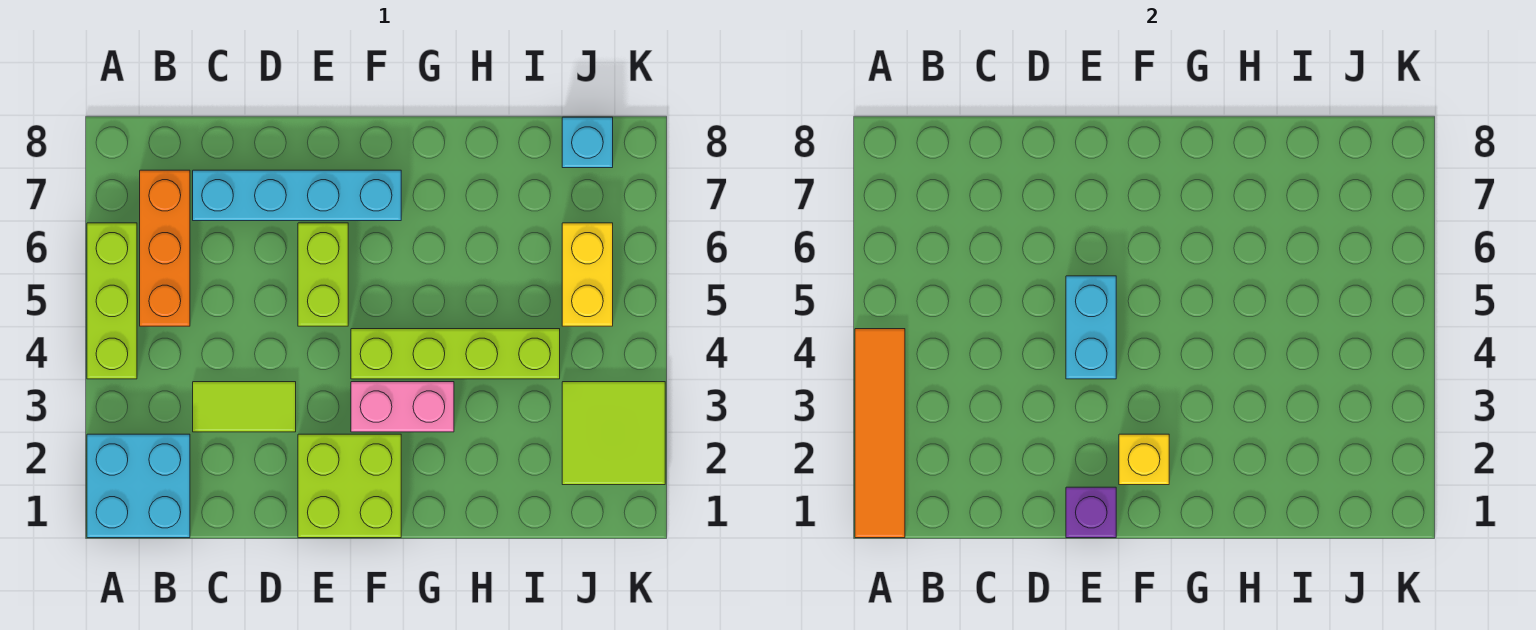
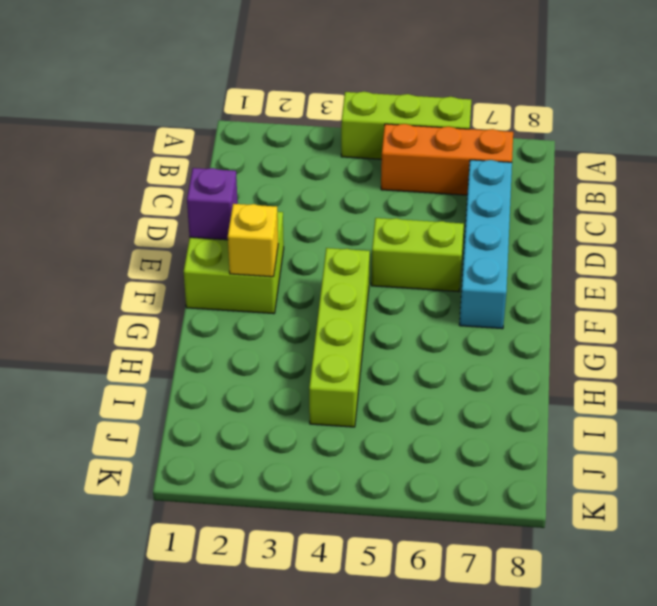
none -> cyan brick A1:B2 level 1
none -> lime tile C3:D3 level 1
none -> pink brick F3:G3 level 1

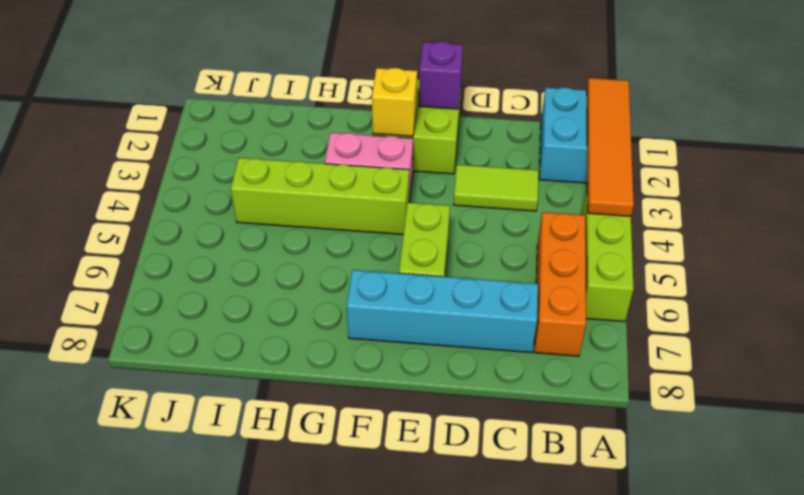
none -> lime tile J2:K3 level 1
none -> yellow brick J5:J6 level 1
none -> cyan brick J8 level 1

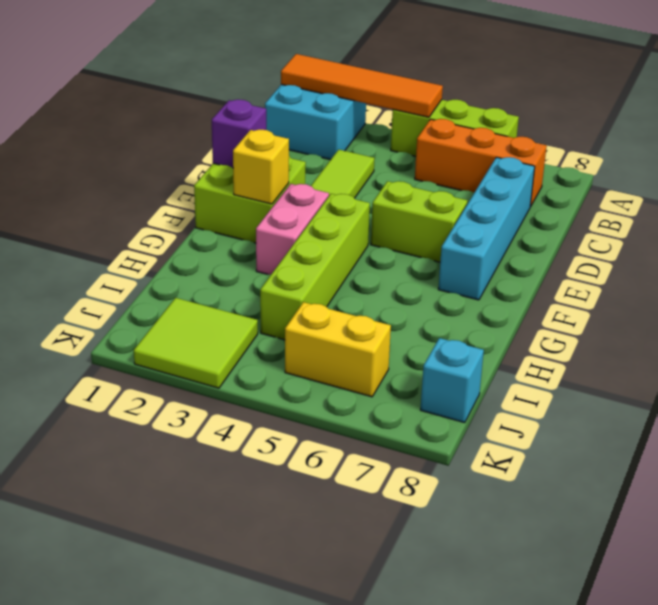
none -> cyan brick E4:E5 level 2

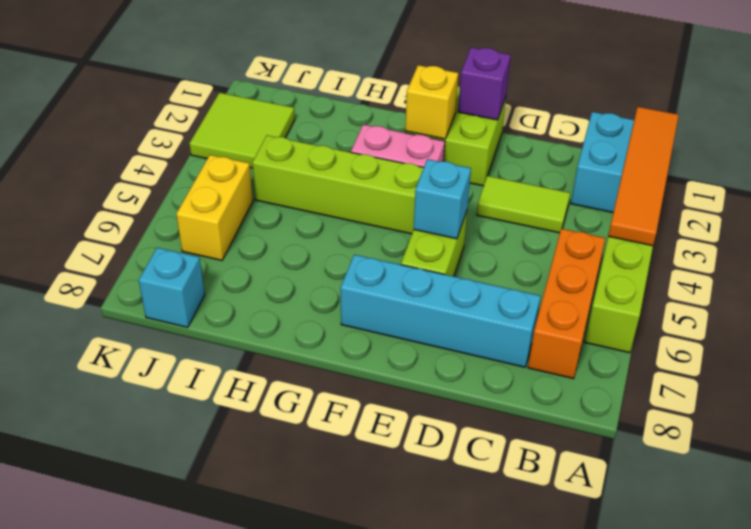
cyan brick E5 level 2 -> cyan brick E4:E5 level 2

